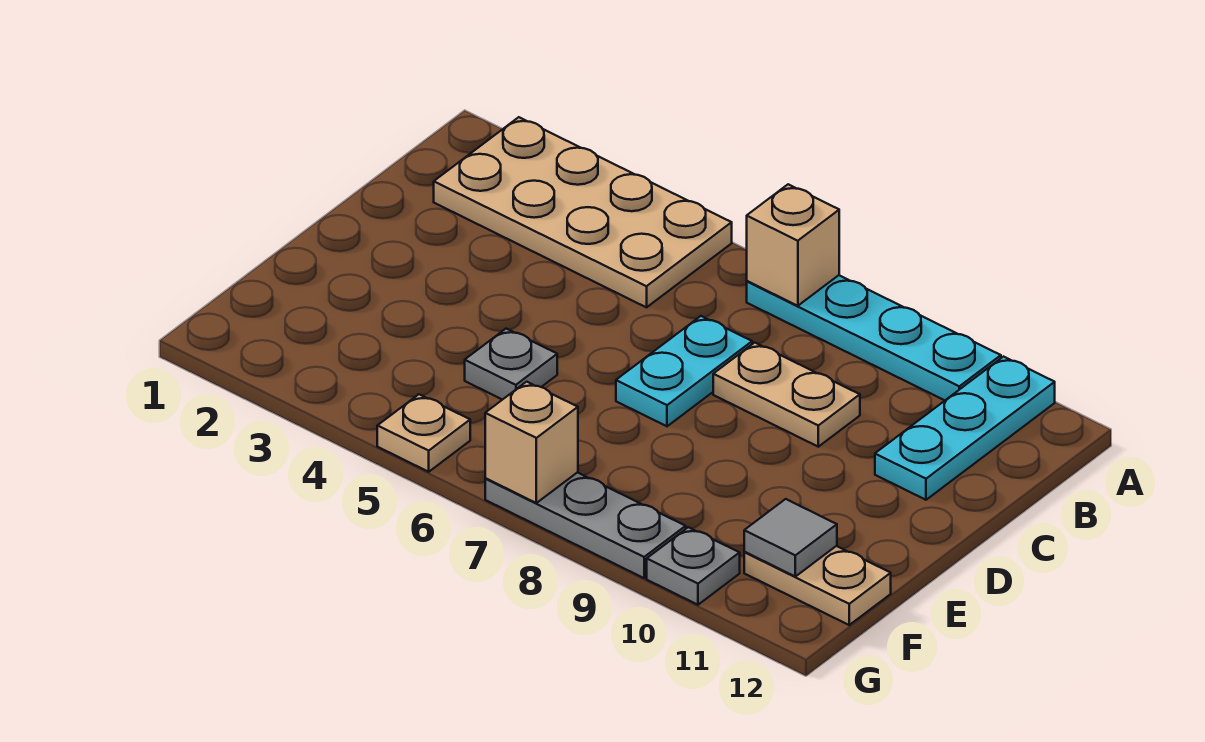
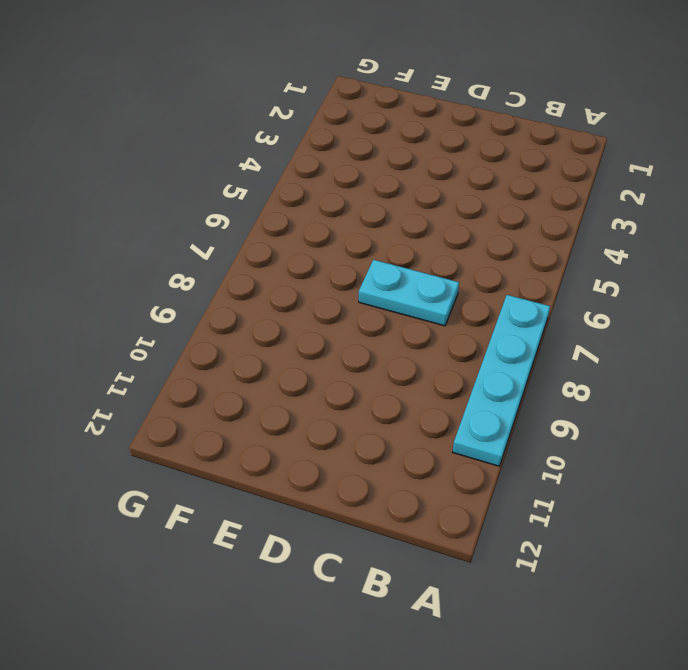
none -> tan plate A2:B5 level 1
none -> cyan plate A11:C11 level 1
none -> tan plate C8:C9 level 1

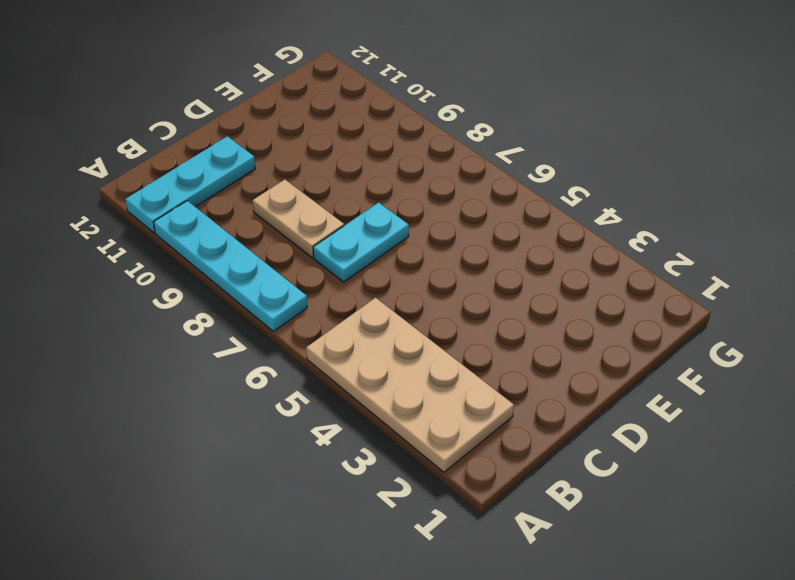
none -> grey plate E5 level 1
none -> tan plate F11:F12 level 1
none -> tan plate G5 level 1

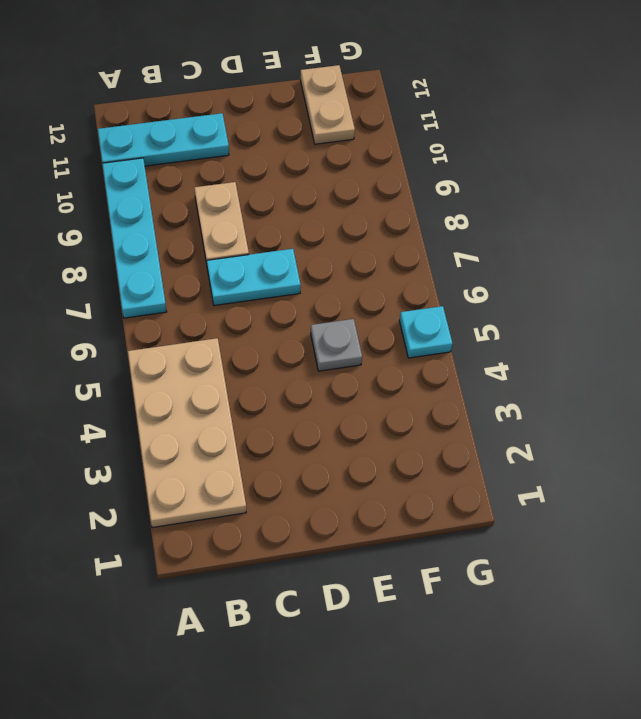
cyan plate G5 level 1 -> tan plate G5 level 1
none -> grey plate G7:G9 level 1
none -> grey plate G10 level 1
none -> tan brick A7 level 2

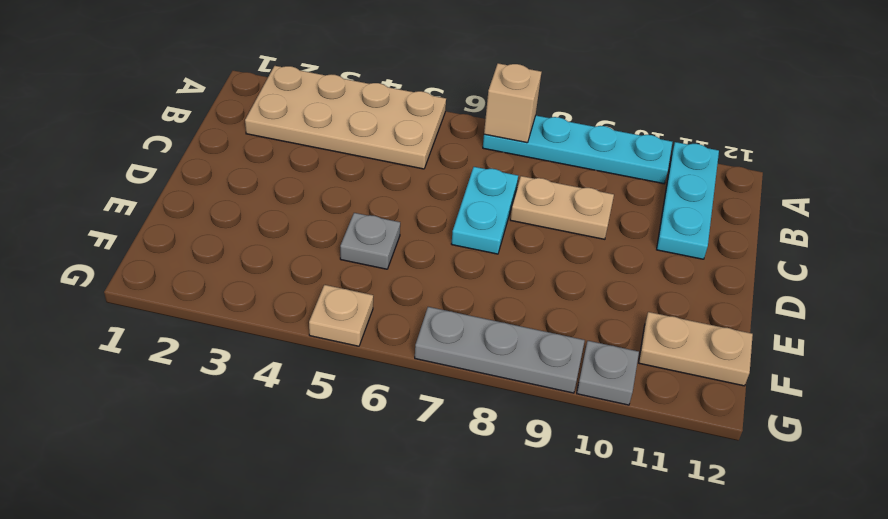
none -> grey tile F11 level 2
none -> tan brick G7 level 2

